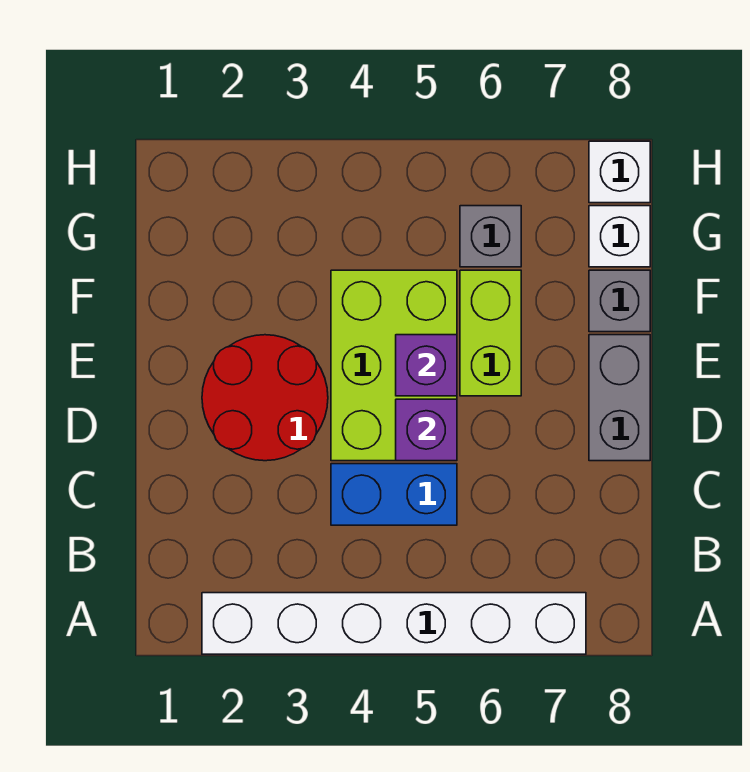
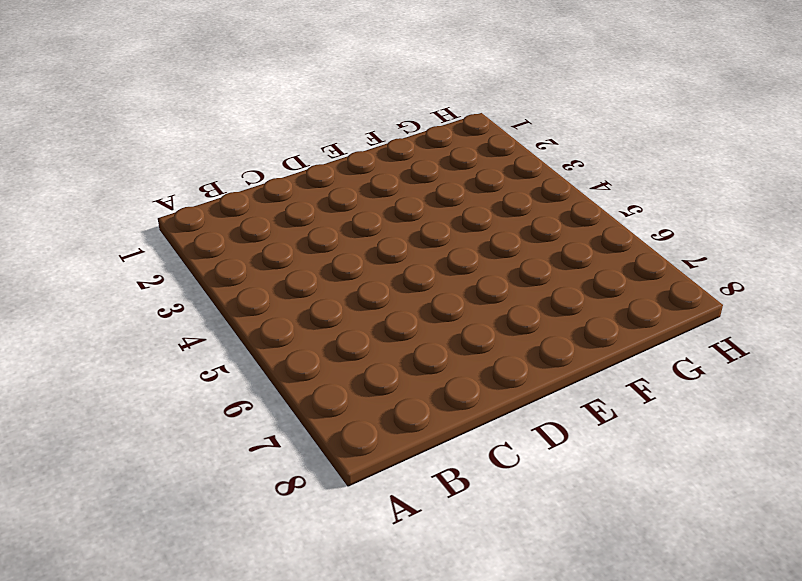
none -> white brick A2:A7 level 1
none -> blue brick C4:C5 level 1
none -> red round brick D2:E3 level 1

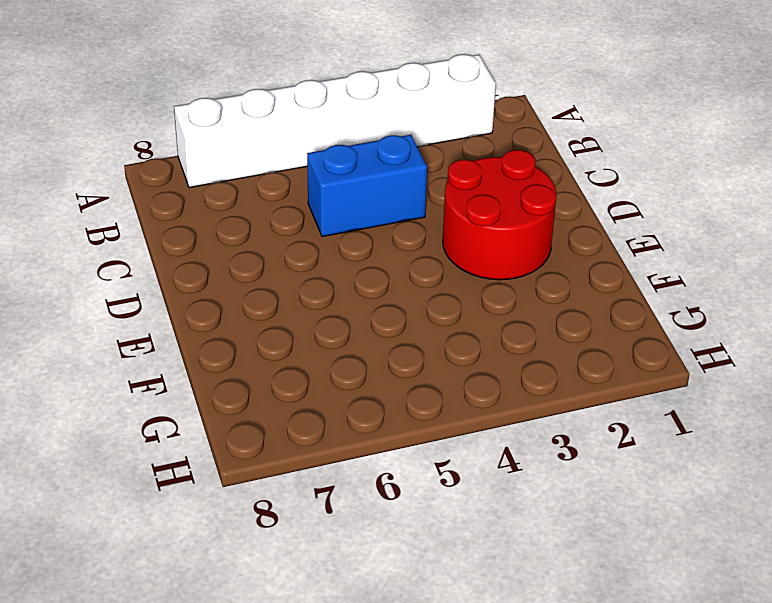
none -> lime brick D4:F5 level 1
none -> grey brick D8:E8 level 1
none -> lime brick E6:F6 level 1

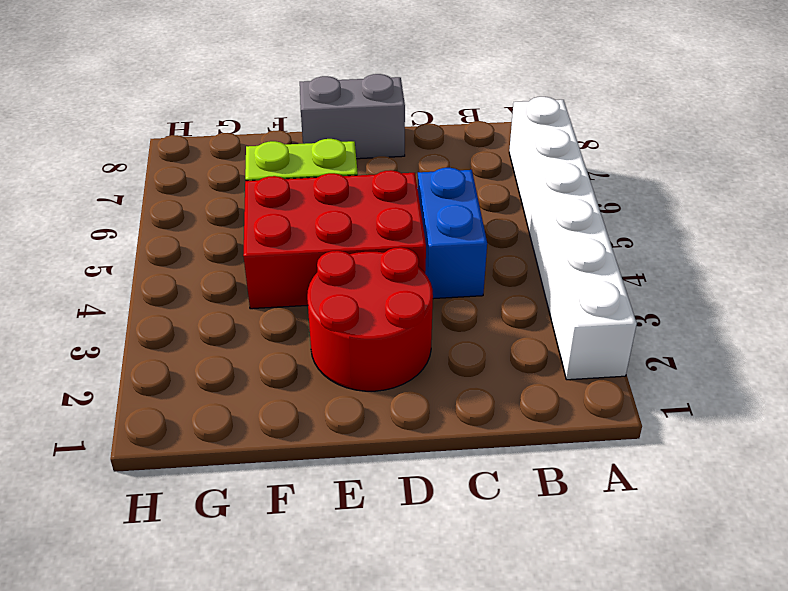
red brick D4:F5 level 1 -> lime brick D4:F5 level 1
none -> grey brick F8 level 1
none -> grey brick G6 level 1
none -> white brick G8 level 1

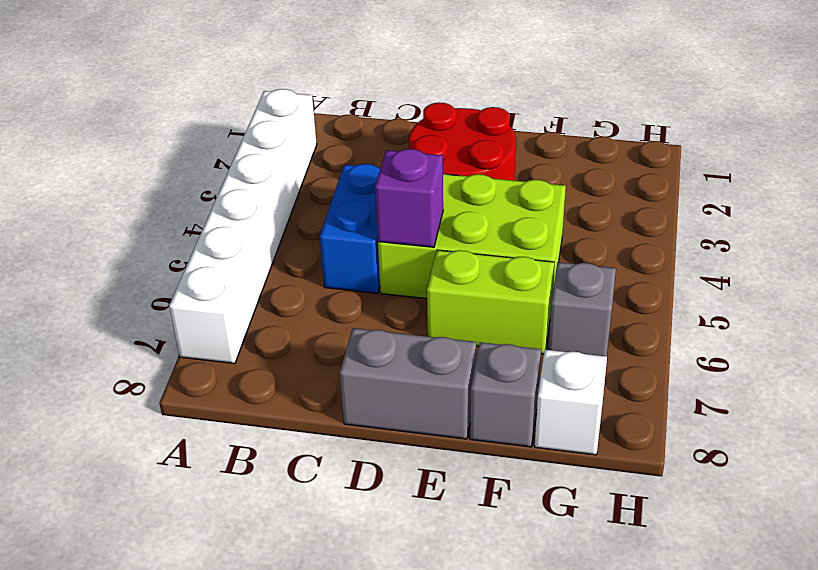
none -> white brick H8 level 1
none -> purple brick E5 level 2

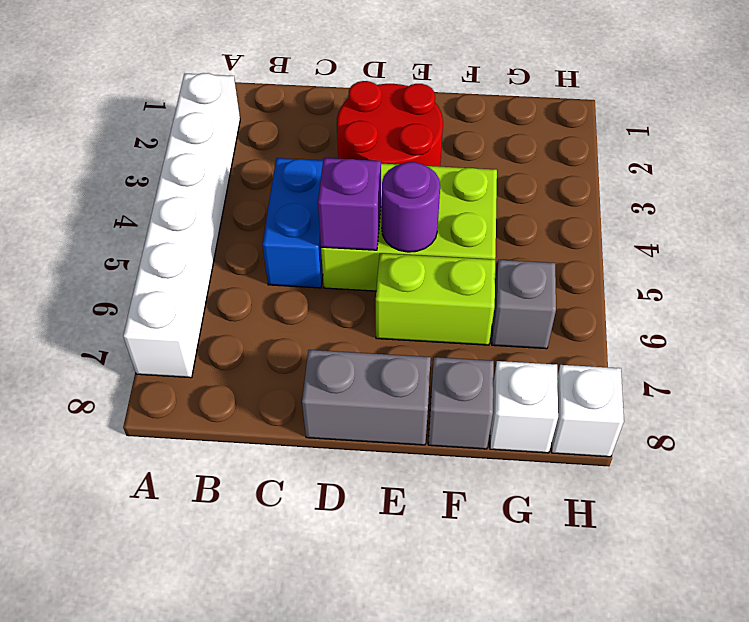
purple round brick E5 level 2 -> purple brick E5 level 2

